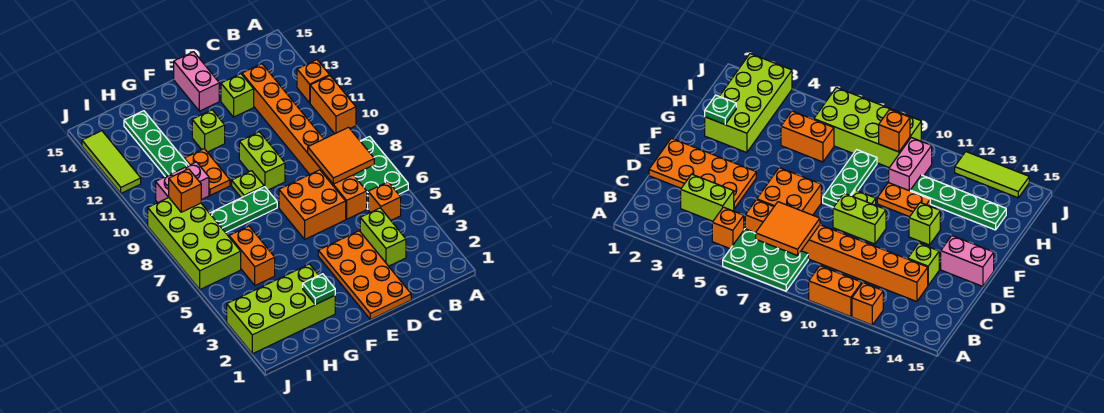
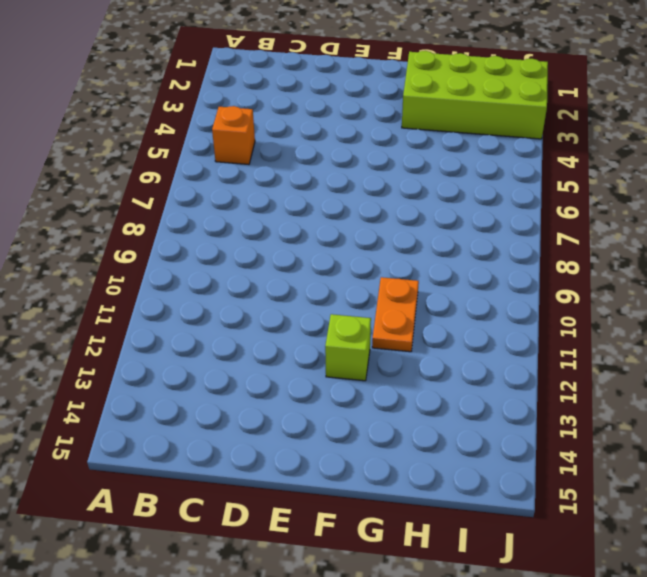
none -> green plate A6:B8 level 1
none -> orange brick A10:A11 level 1
none -> orange brick A12 level 1

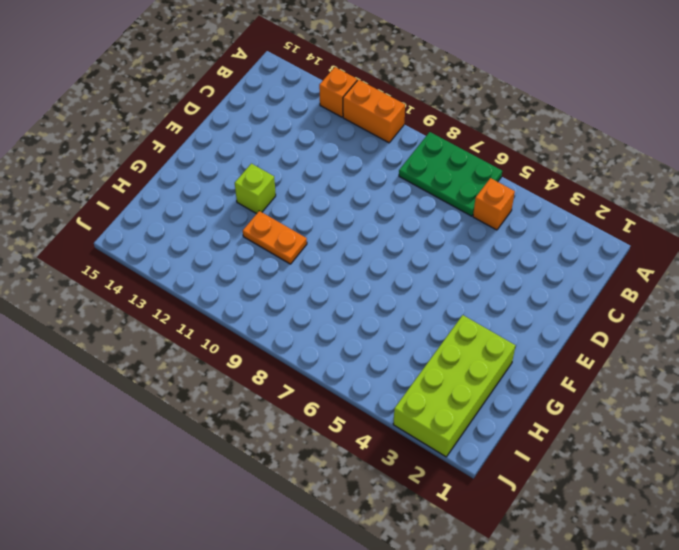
none -> lime brick C3:C4 level 1
none -> orange brick C6:C13 level 1
none -> orange plate D1:E4 level 1

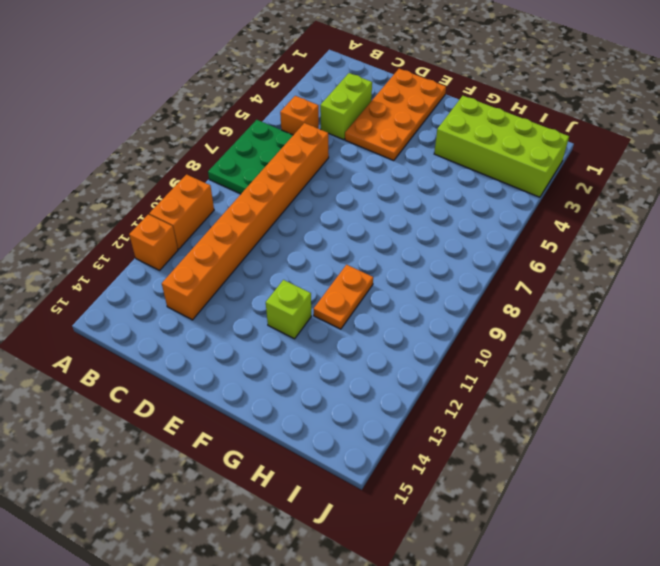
none -> orange brick D6:E7 level 1
none -> lime brick D13 level 1
none -> lime brick E9:E10 level 1

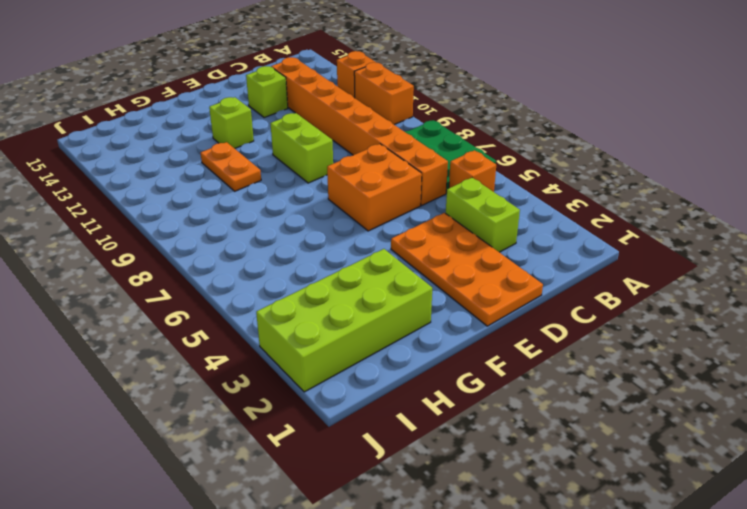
none -> pink brick E14:E15 level 1
none -> green plate F8:H8 level 1
none -> lime plate F9 level 1

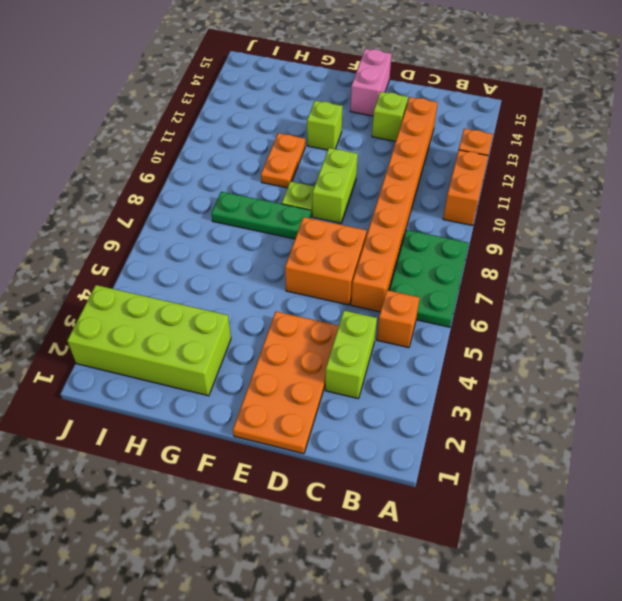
none -> orange brick H5:H6 level 1
none -> pink brick H10:I10 level 1
none -> green plate H11:H14 level 1

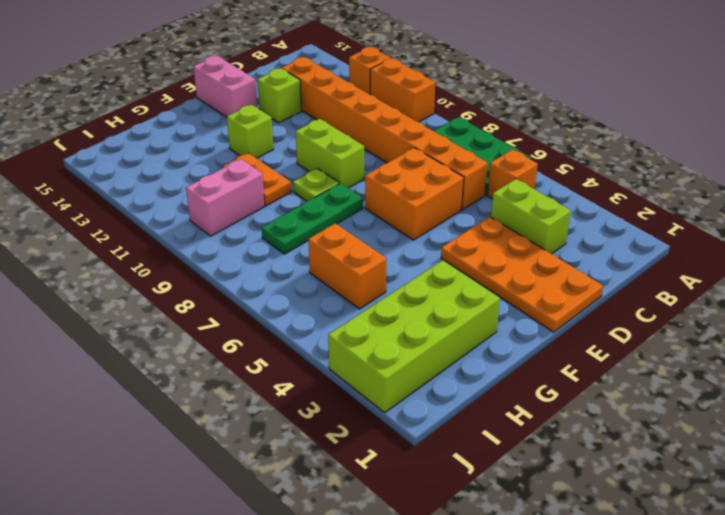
none -> green plate H11:H14 level 1
none -> lime brick I6:J9 level 1
none -> lime tile J12:J14 level 1

